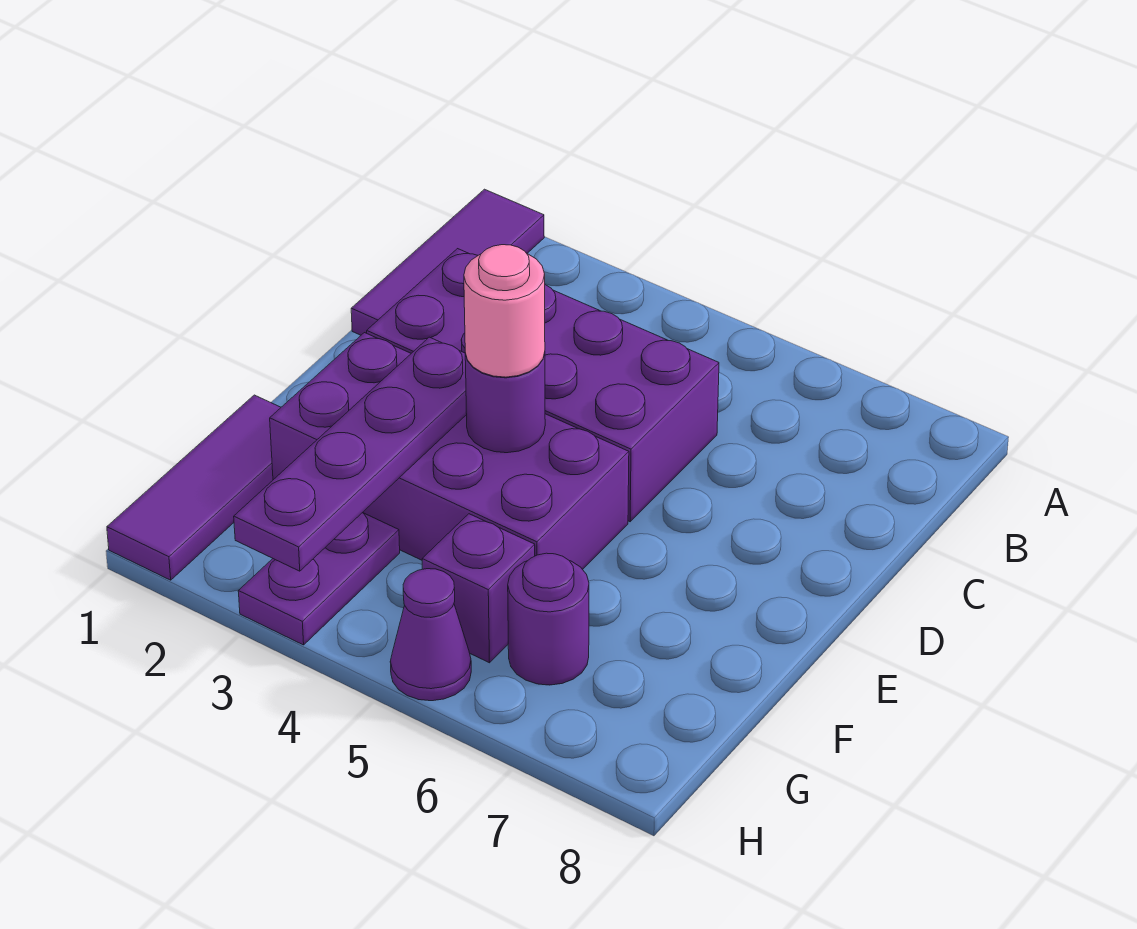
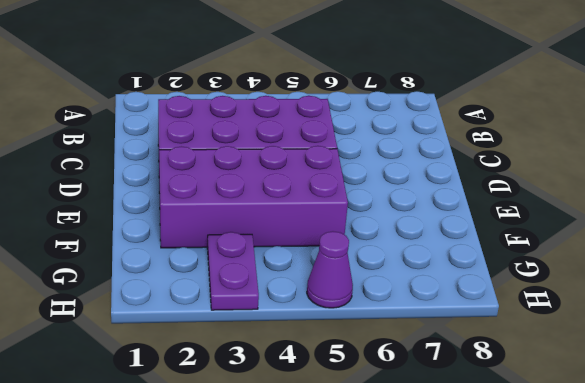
none -> purple tile A1:C1 level 1
none -> purple tile F1:H1 level 1

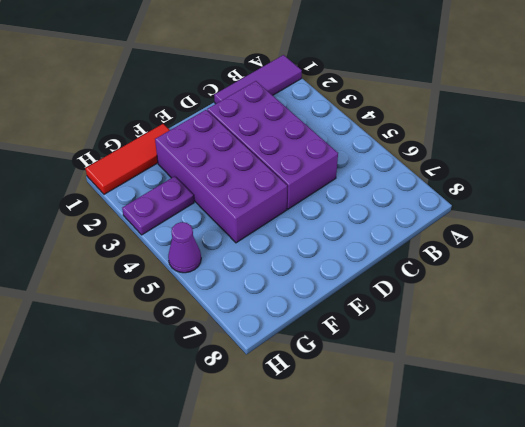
red tile F1:H1 level 1 -> purple tile F1:H1 level 1
none -> purple brick G5 level 1
none -> purple round brick G6 level 1

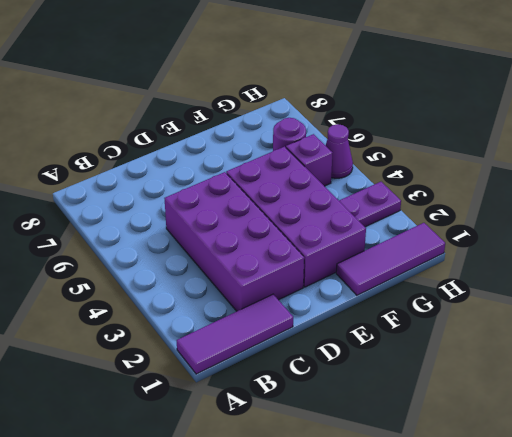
none -> purple plate E3:H3 level 2
none -> purple round brick E4 level 2

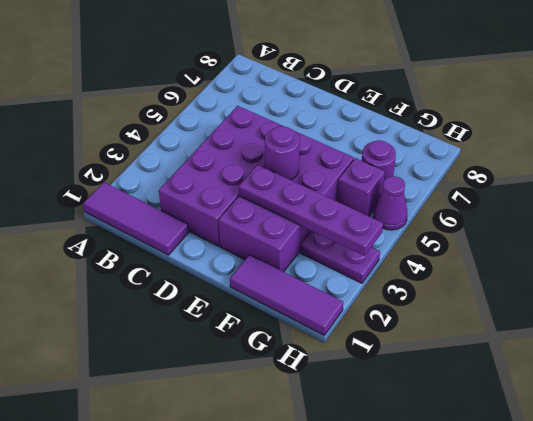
none -> pink round brick E4 level 3

